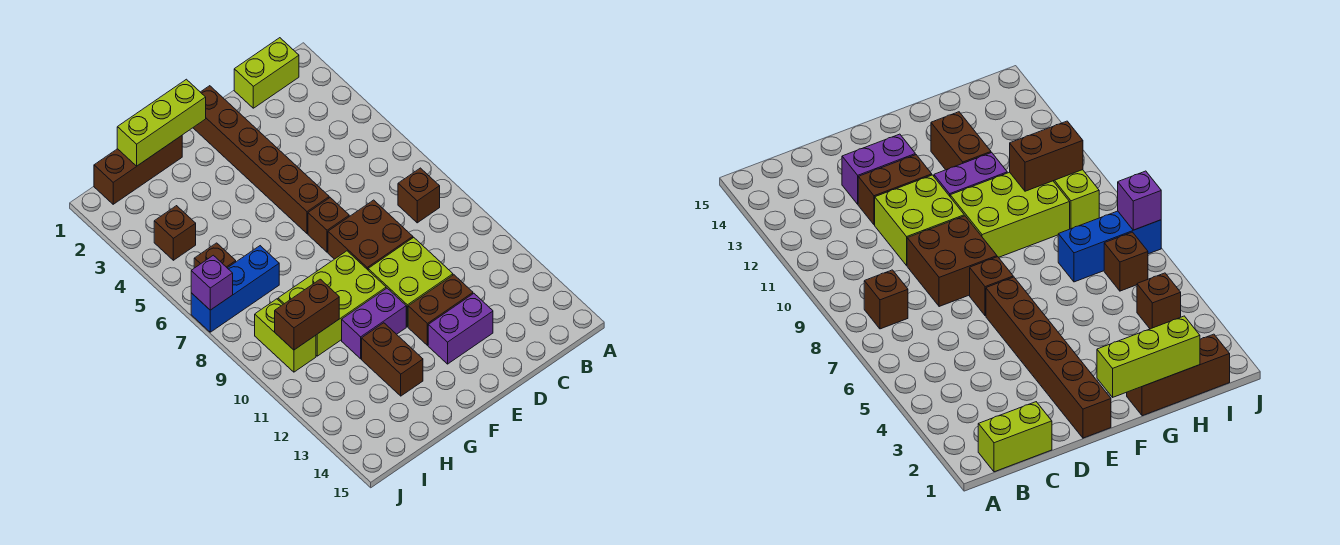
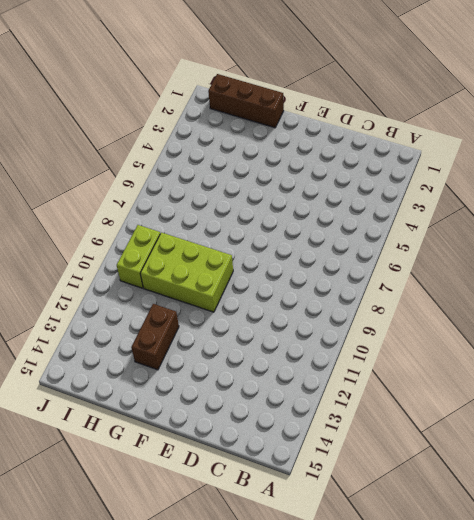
none -> lime brick B1:C1 level 1
none -> brown brick B8 level 1
none -> brown brick D8:E9 level 1

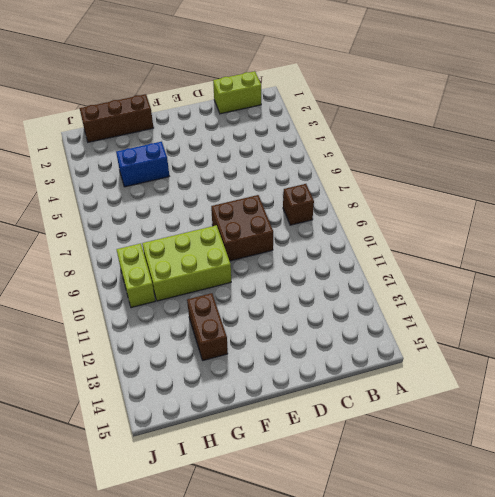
blue brick G4:H4 level 1 -> none
none -> lime brick D10:E11 level 1
none -> brown brick D12:E12 level 1
none -> purple brick D13:E13 level 1

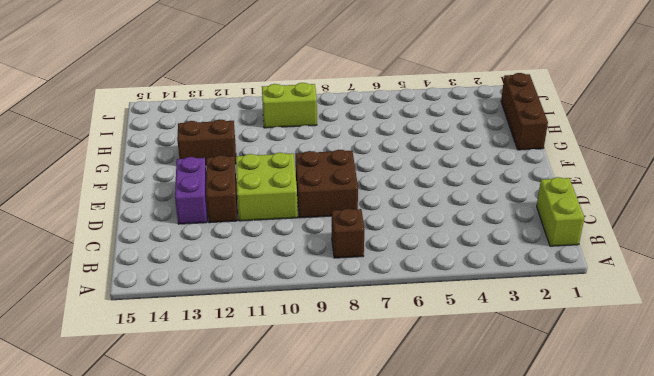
none -> brown brick E1:E6 level 1
none -> brown brick E7 level 1
none -> lime brick F9:H10 level 1

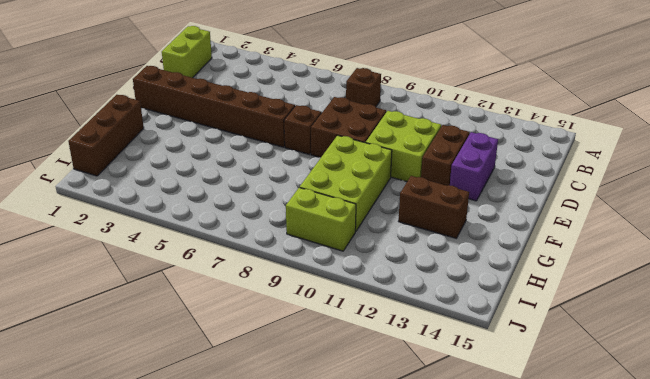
none -> purple brick F11:G11 level 1
none -> blue brick H7:J7 level 1
none -> brown brick I4 level 1

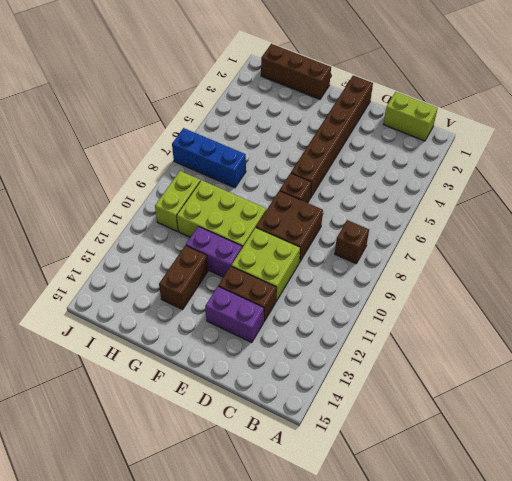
none -> brown brick I4 level 1
none -> brown brick I6 level 1
none -> lime brick F1:H1 level 2

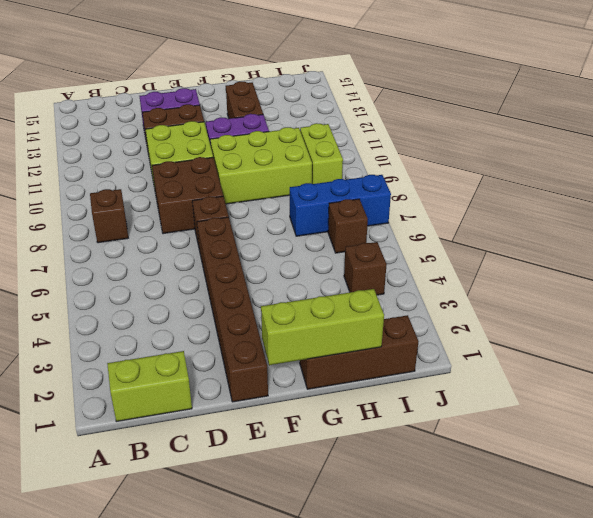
none -> brown brick H10:I10 level 2
none -> purple brick J7 level 2

